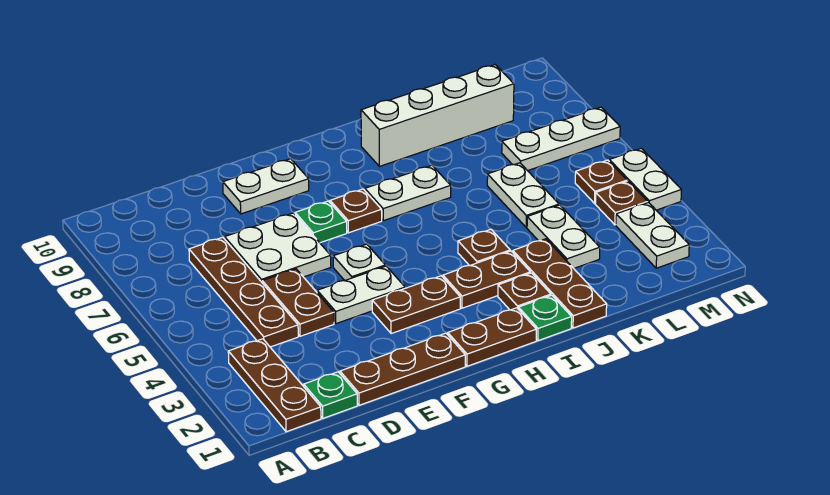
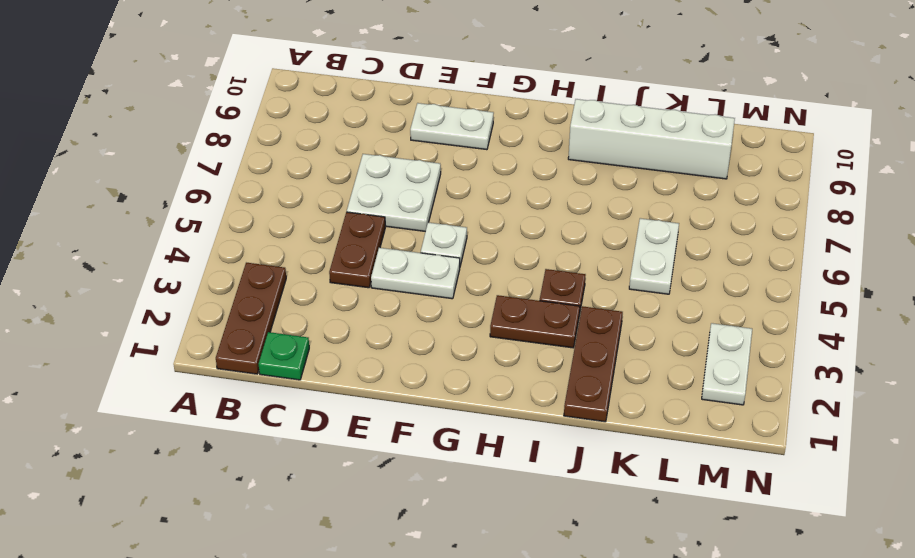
none -> brown plate C4:C7 level 1
none -> brown plate D1:F1 level 1
none -> brown plate F3:G3 level 1

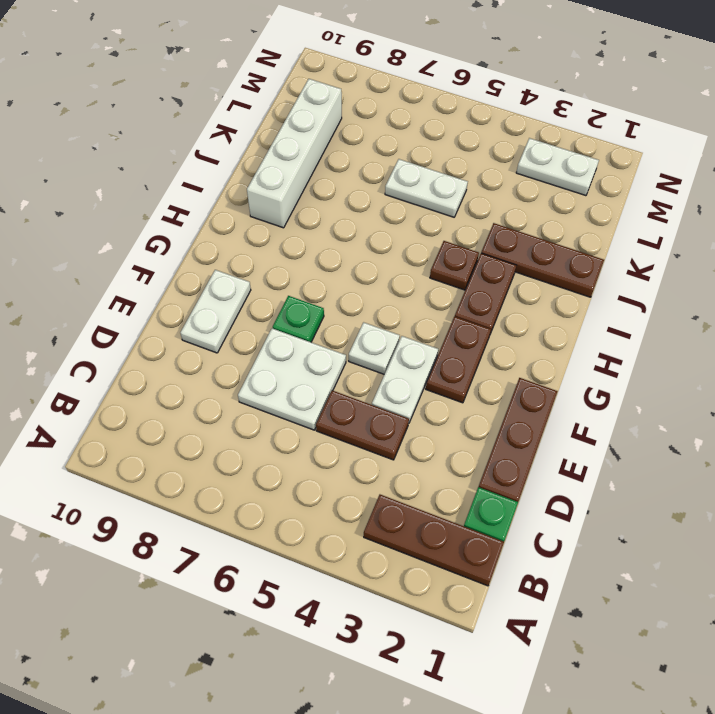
none -> brown plate C4:C7 level 1
none -> brown plate G1:H1 level 1
none -> brown plate G7 level 1

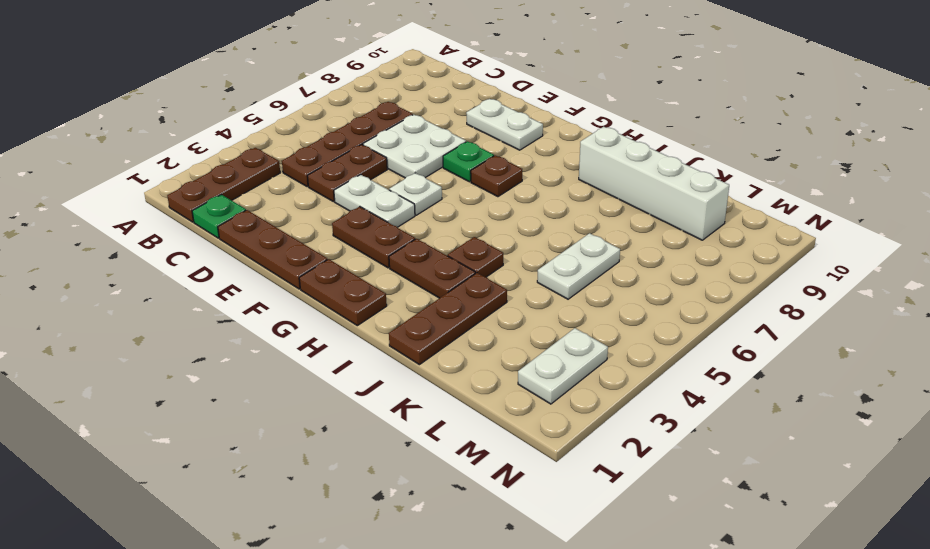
none -> white plate H7:I7 level 1
none -> green plate I1 level 1
none -> brown plate I2 level 1

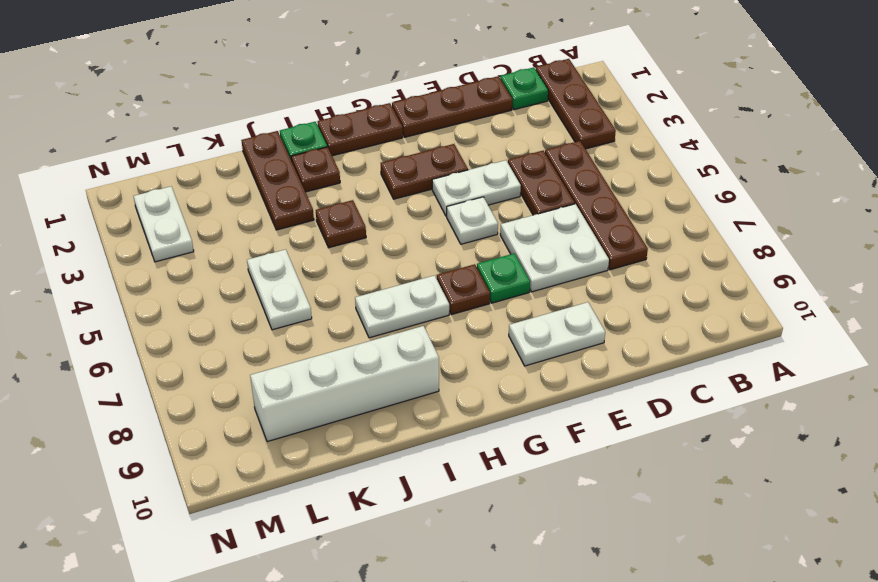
none -> brown plate H3:I3 level 1
none -> white plate K3:K4 level 1
none -> white plate L7:N7 level 1

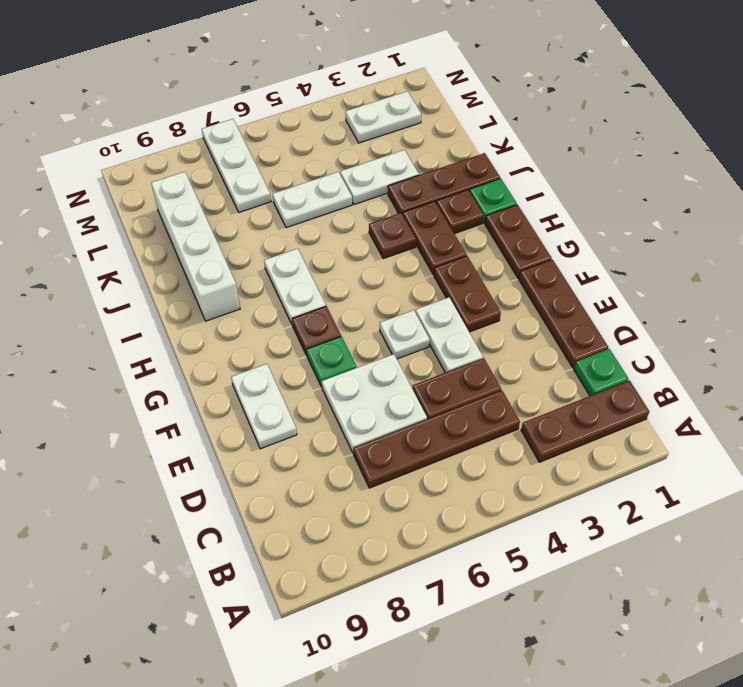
none -> brown plate M4 level 1
none -> brown plate M5 level 1
none -> white plate N4:N5 level 1

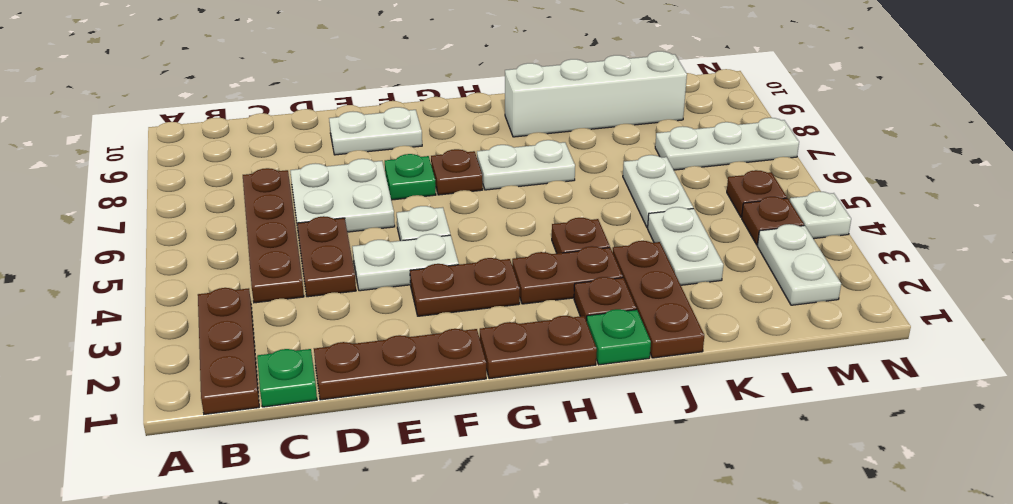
white plate N4 level 1 -> white plate N4:N5 level 1

